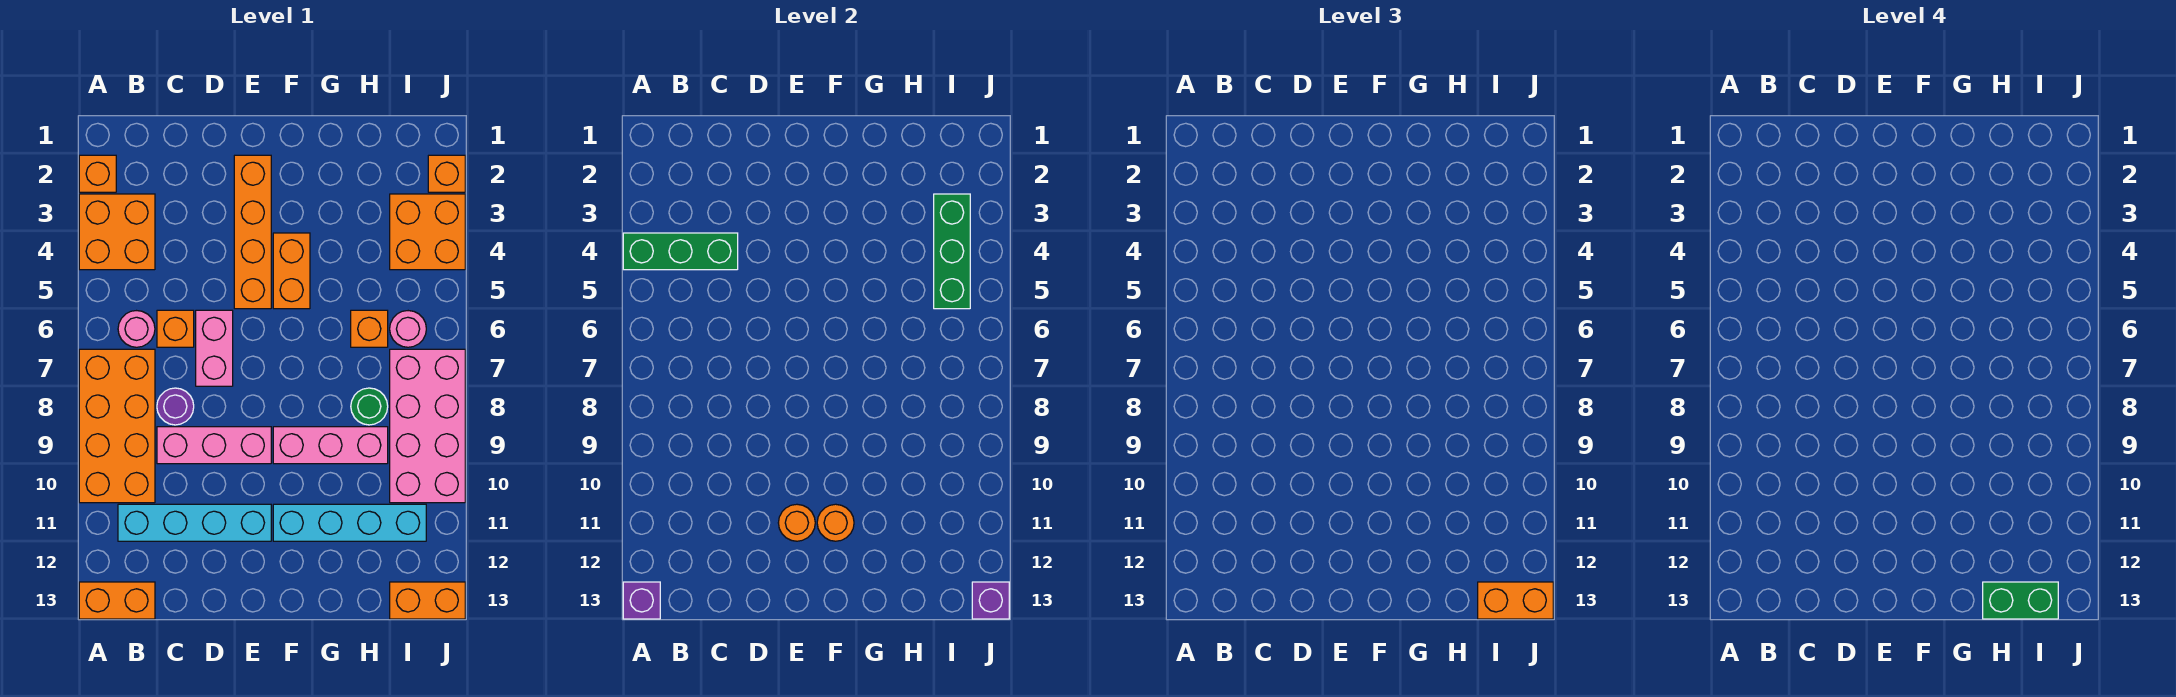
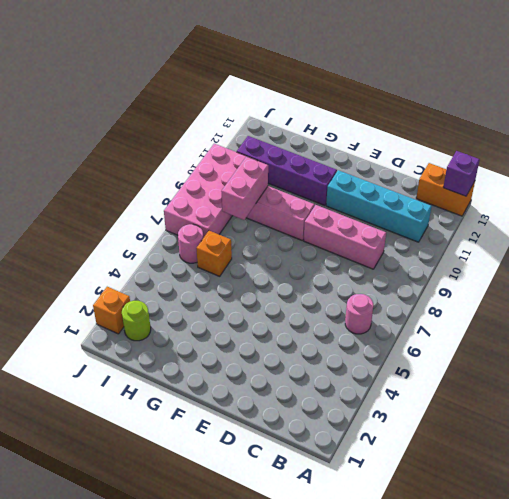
purple brick F11:I11 level 1 -> cyan brick F11:I11 level 1
pink brick H8:H9 level 2 -> pink brick D6:D7 level 1
lime round brick I2 level 1 -> none
none -> orange brick A2 level 1
none -> orange brick A3:B4 level 1
none -> orange brick A7:B10 level 1

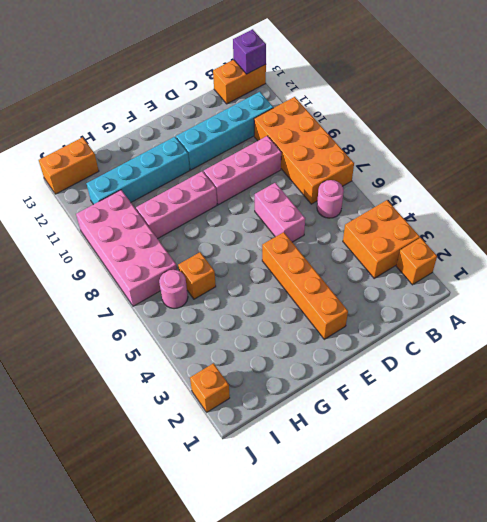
none -> orange brick C6 level 1
none -> purple round brick C8 level 1
none -> orange brick F4:F5 level 1

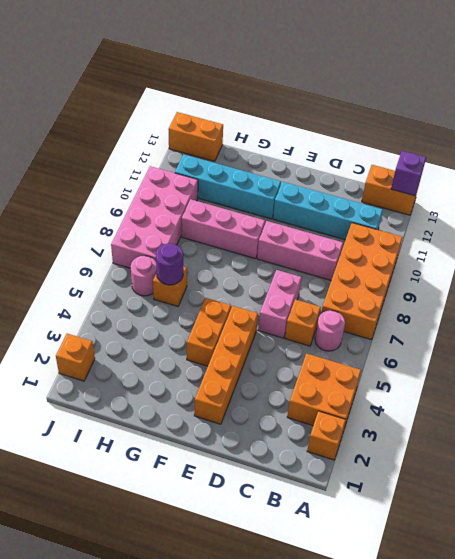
purple round brick H6 level 2 -> purple round brick C8 level 1
none -> green round brick H8 level 1
none -> orange brick I3:J4 level 1
none -> green brick A4:C4 level 2

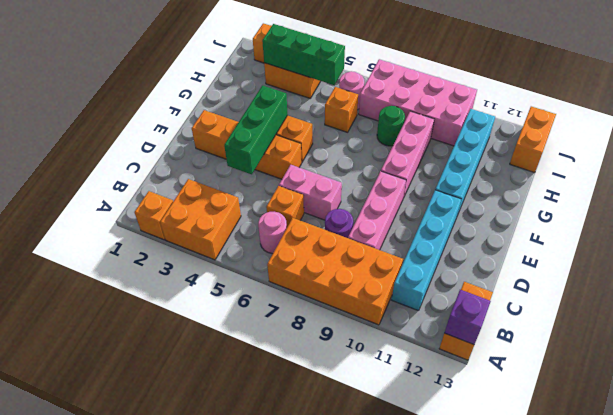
green brick D4:F4 level 2 -> green brick A4:C4 level 2
none -> orange round brick E11 level 2
none -> orange round brick F11 level 2
none -> purple brick J13 level 2

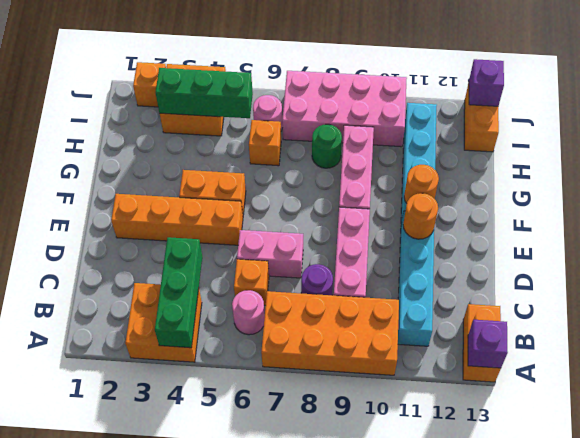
none -> orange brick A2 level 1
none -> orange brick I13:J13 level 3
none -> green brick H13:I13 level 4

